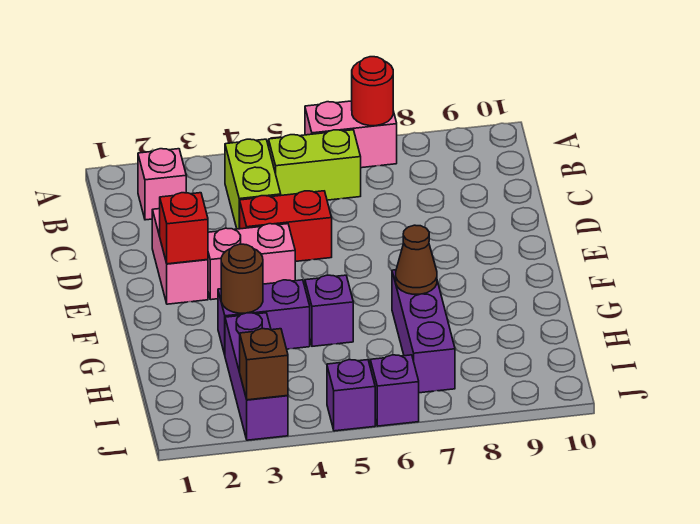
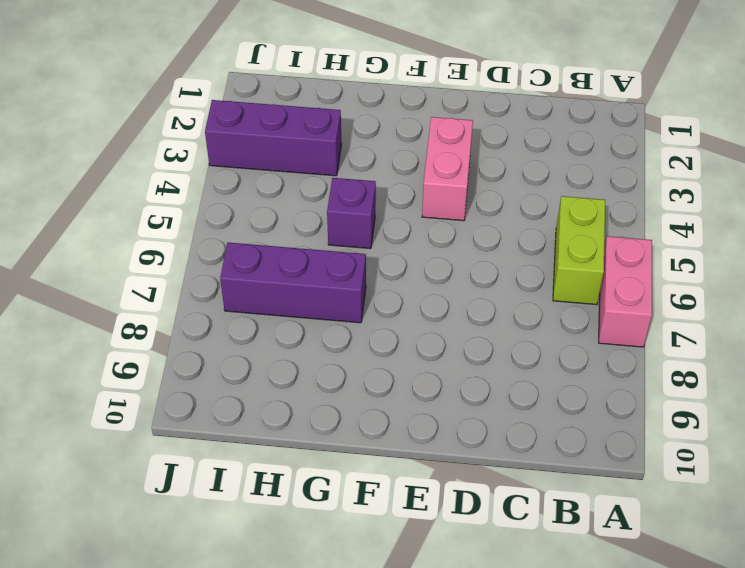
none -> pink brick B2 level 1
none -> lime brick B4:C4 level 1
none -> pink brick D2:E2 level 1

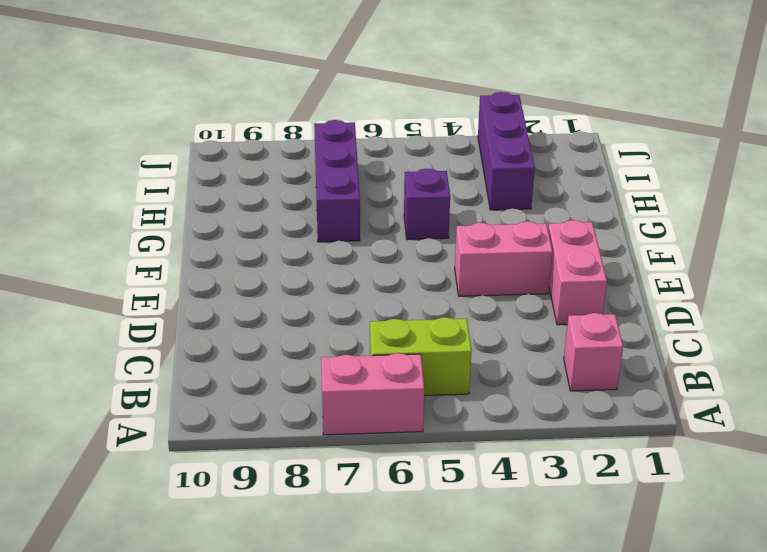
none -> lime brick B4:C4 level 1
none -> red brick D4:D5 level 1
none -> purple brick G3:G4 level 1

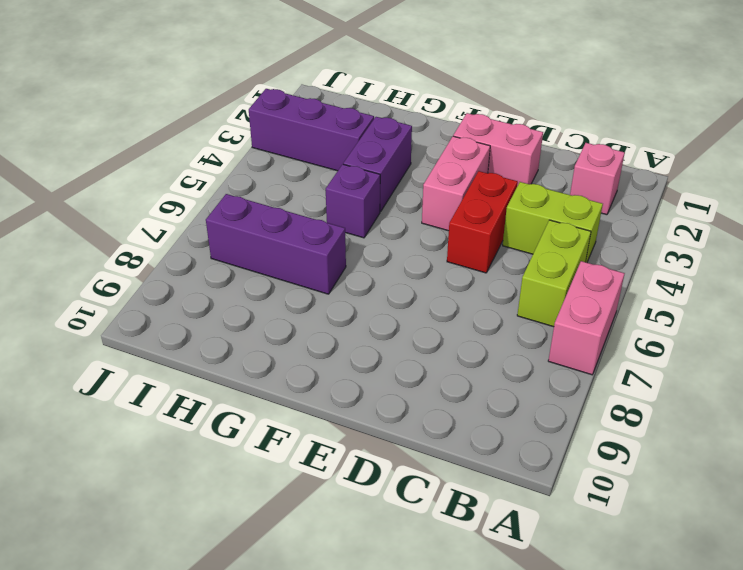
none -> purple brick J5 level 1
none -> purple brick J6 level 1
none -> red round brick A7 level 2

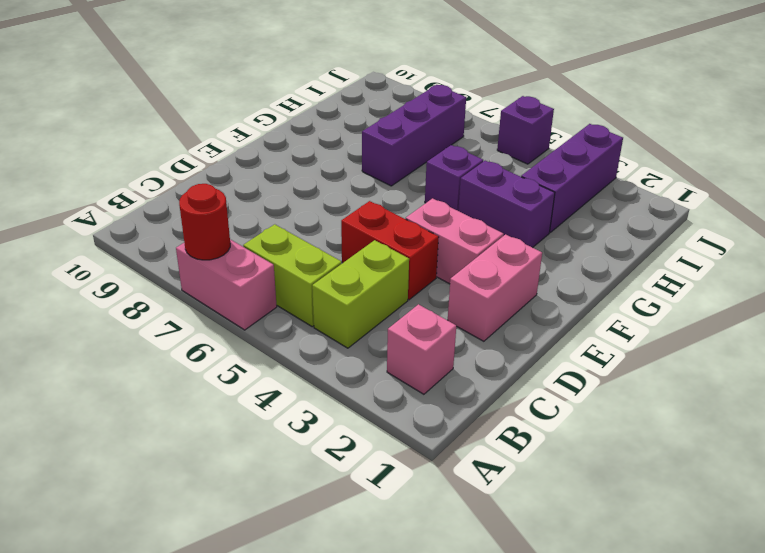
none -> purple brick J6 level 1
none -> red brick E2 level 2
none -> brown round brick G3 level 2

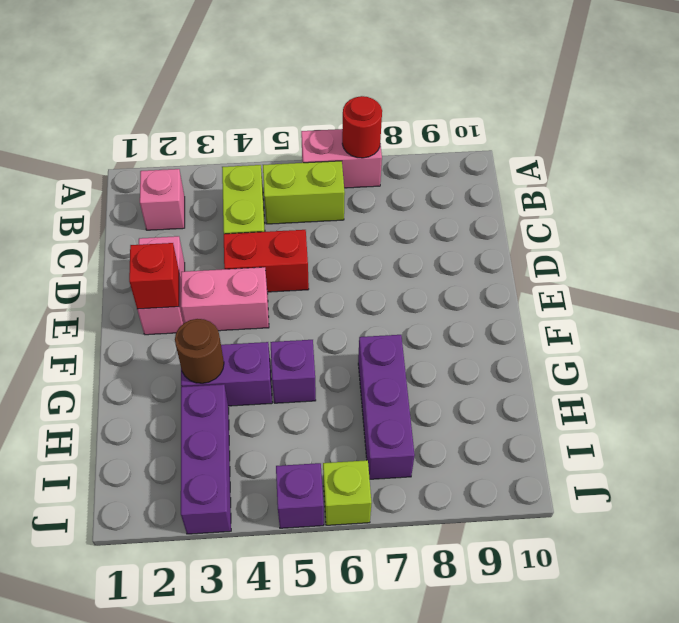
lime brick J6 level 1 -> purple brick J6 level 1
none -> brown cone G7 level 2
none -> brown brick J3 level 2

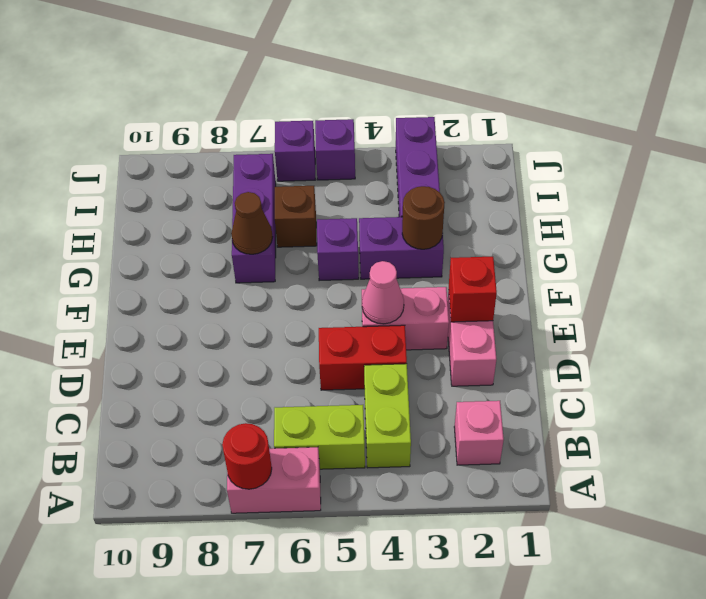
pink cone E4 level 2 -> none
brown brick H6 level 1 -> brown brick J3 level 2

